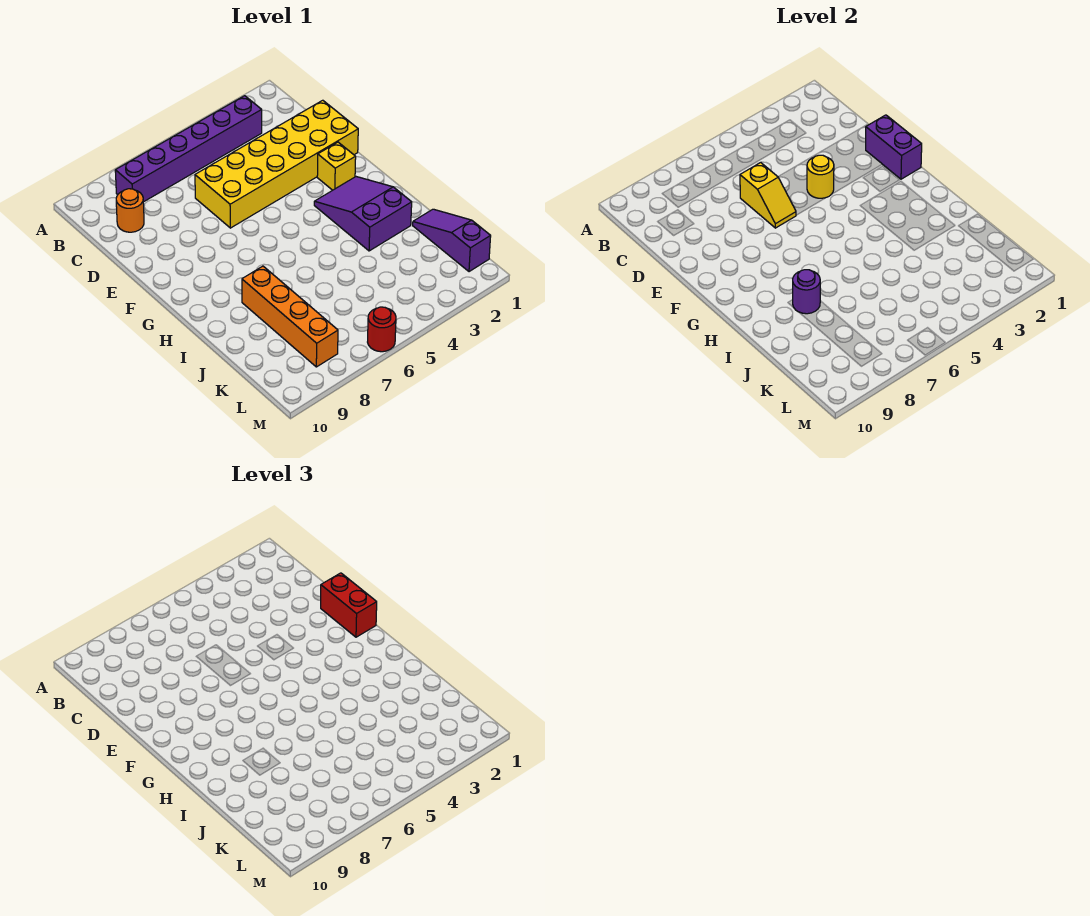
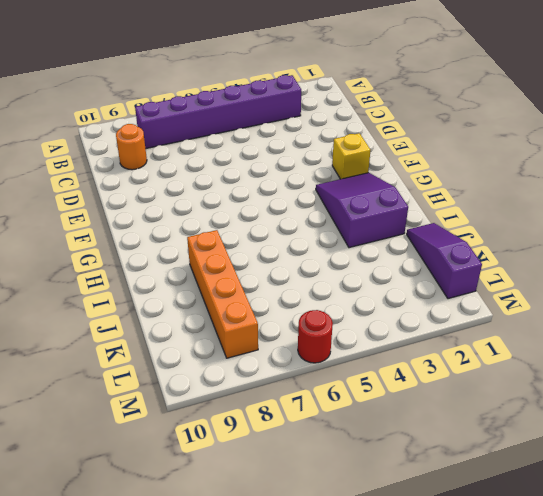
none -> yellow brick D1:E6 level 1
none -> yellow slope D6:E6 level 2 top D
none -> purple brick E1:F1 level 2

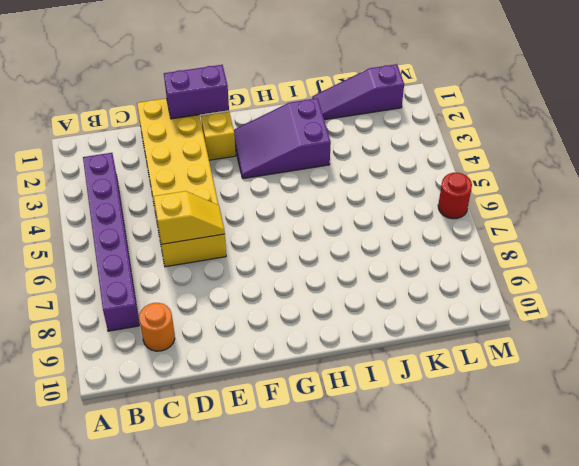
none -> orange brick I8:L8 level 1
none -> yellow round brick E4 level 2
none -> purple round brick I8 level 2

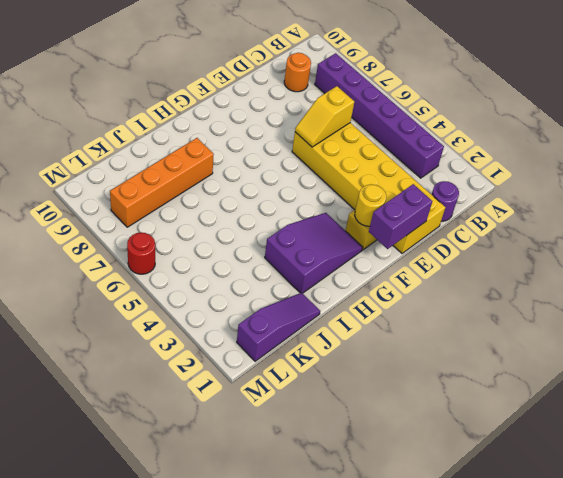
purple round brick C1 level 1 -> purple round brick I8 level 2
yellow round brick F2 level 2 -> yellow round brick E4 level 2
none -> red brick E1:F1 level 3

